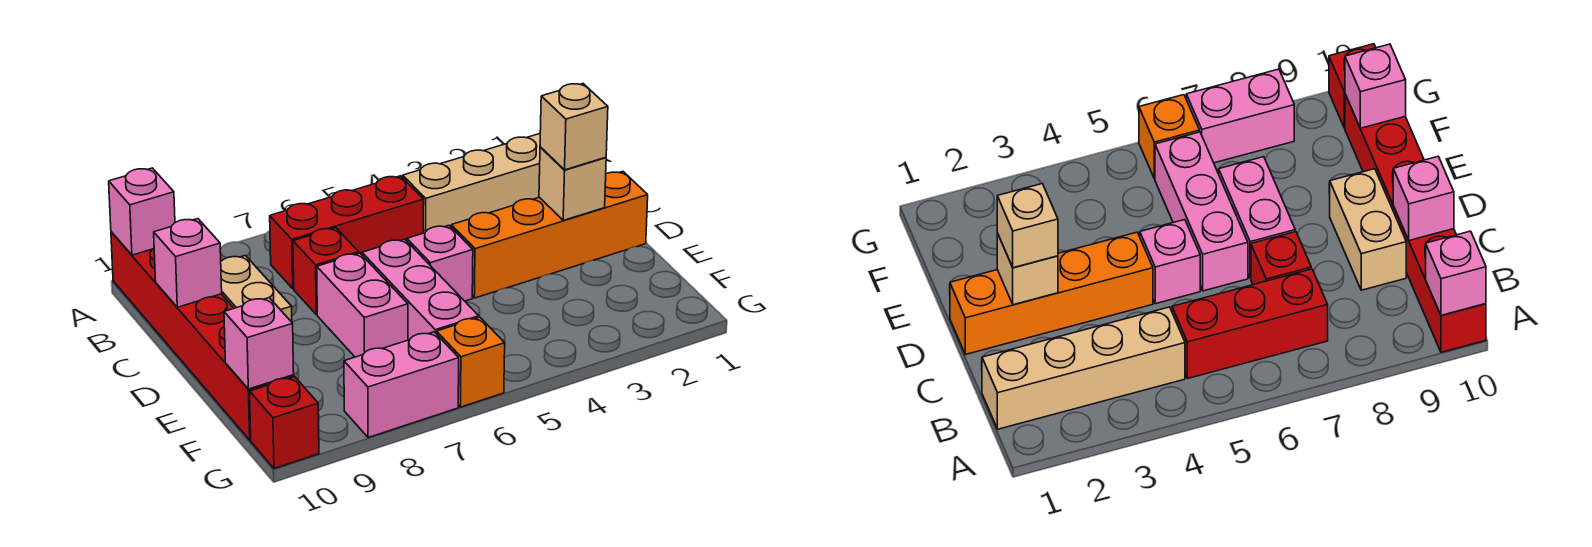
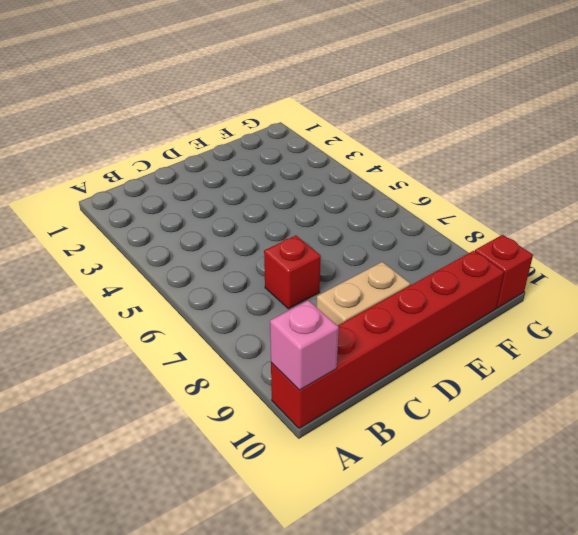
none -> tan brick B1:B4 level 1
none -> red brick B5:B7 level 1
none -> orange brick D1:D4 level 1

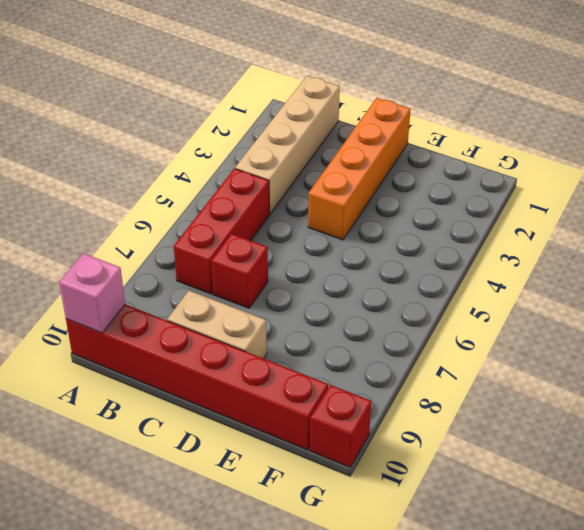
none -> pink brick D5 level 1
none -> pink brick D6:F6 level 1
none -> pink brick D7:E7 level 1

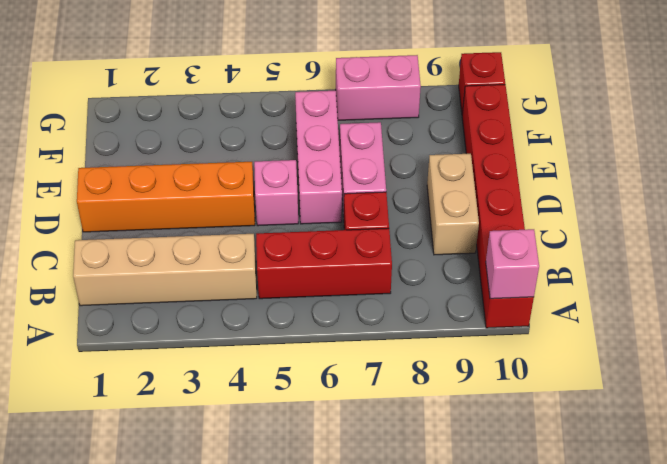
none -> orange brick G6 level 1
none -> pink brick C10 level 2
none -> tan brick D2 level 2

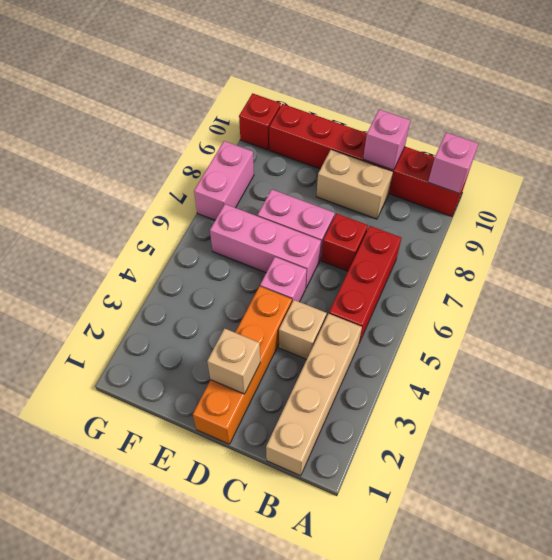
tan brick C4 level 1 -> tan brick D2 level 3
none -> orange brick G6 level 1
none -> pink brick F10 level 2

